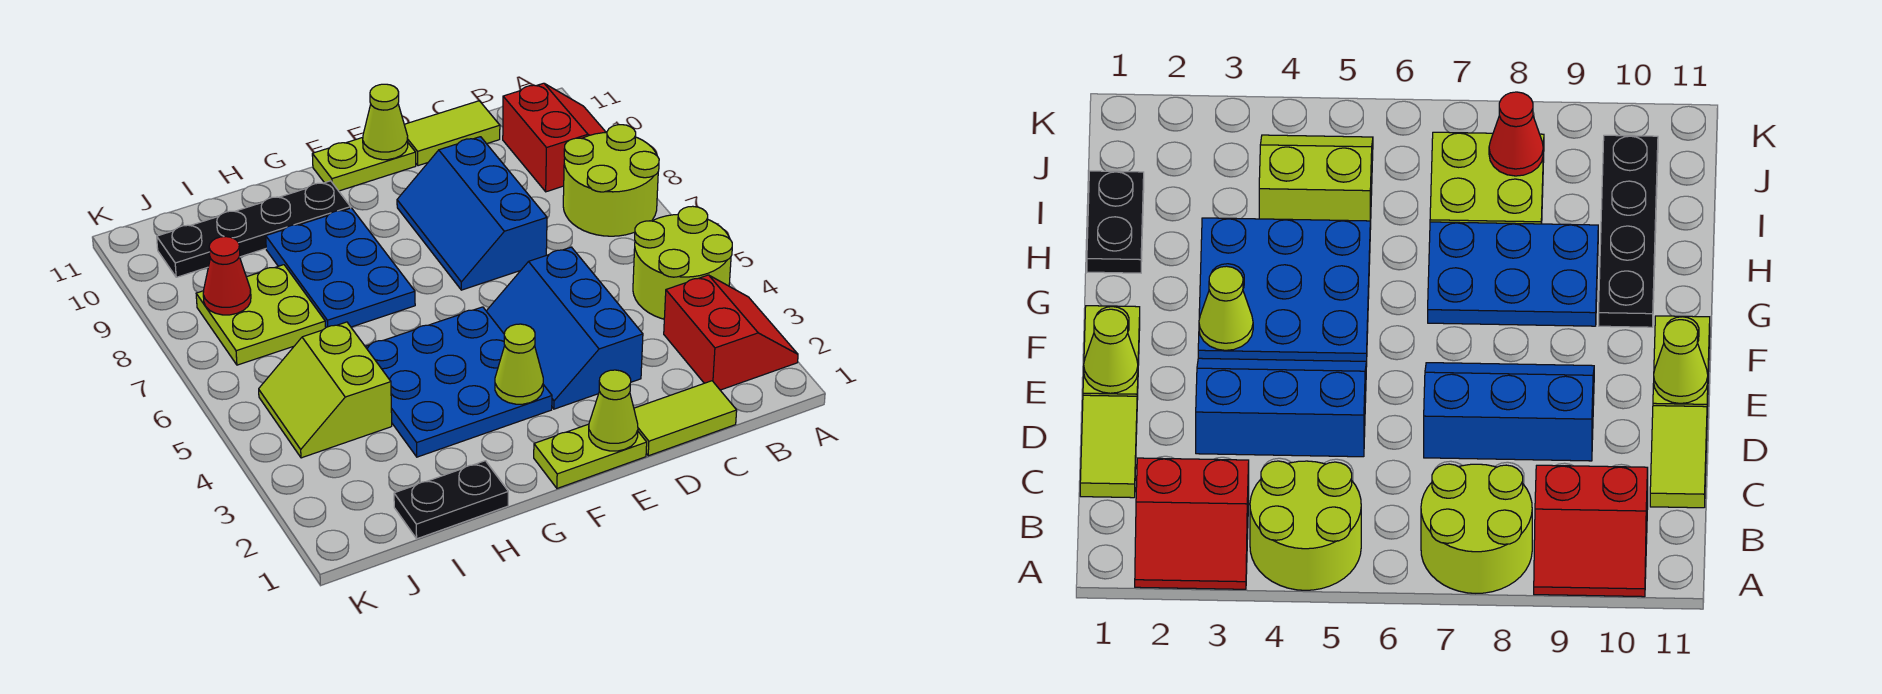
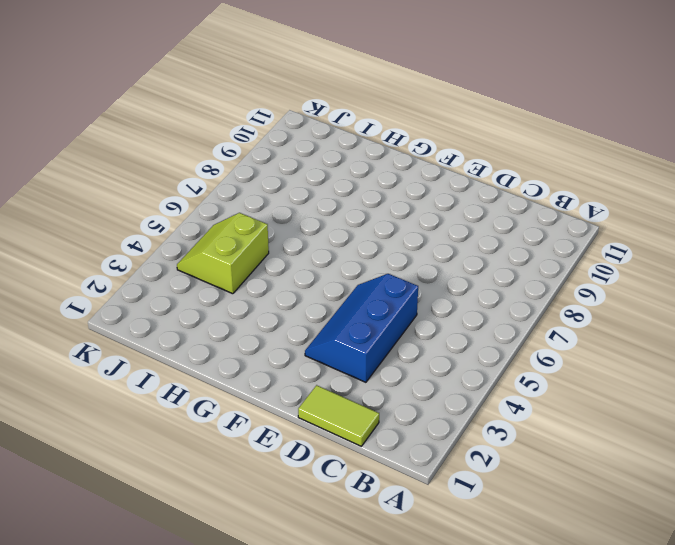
none -> red slope A2:B3 level 1 top B
none -> lime round brick A4:B5 level 1
none -> lime round brick A7:B8 level 1

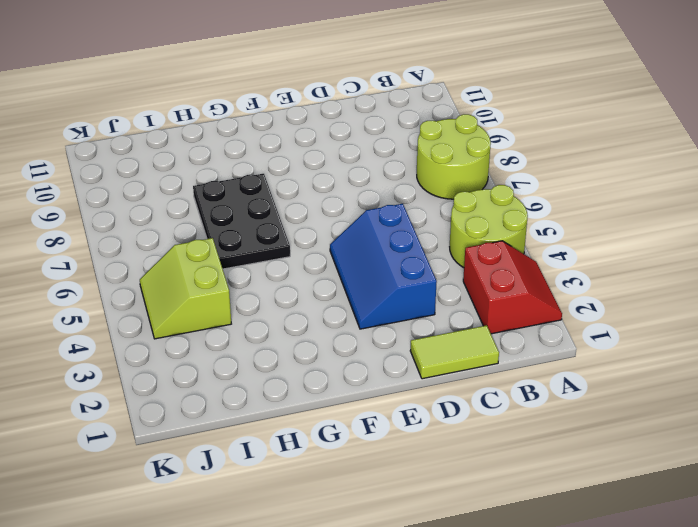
black plate G6:H8 level 1 -> blue plate G7:H9 level 1
none -> red slope A9:B10 level 1 top B
none -> lime tile C11:D11 level 1
none -> blue slope D7:E9 level 1 top D

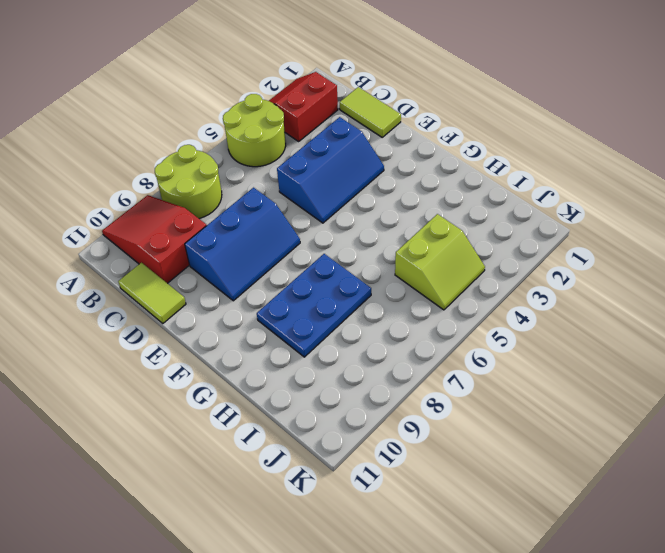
red slope A9:C10 level 1 top C -> red slope A9:B10 level 1 top B
none -> lime plate E1:F1 level 1
none -> lime plate E11:F11 level 1
none -> blue plate F3:H5 level 1

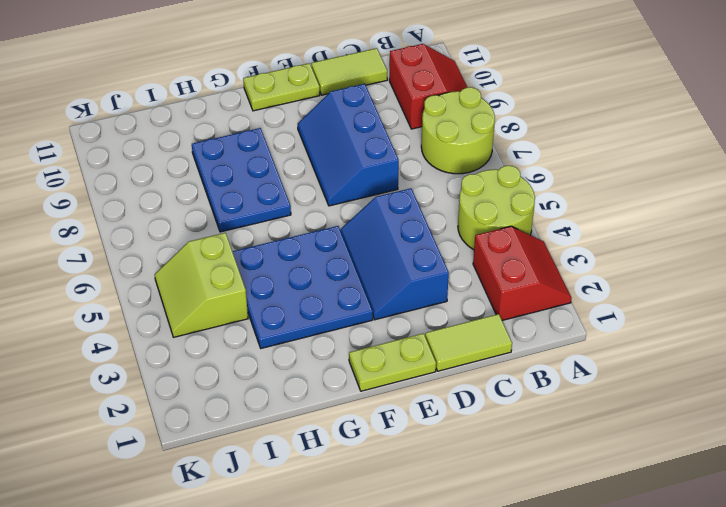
none -> black plate G10:J10 level 1
none -> black plate H1:I1 level 1
none -> lime plate I7:J8 level 1

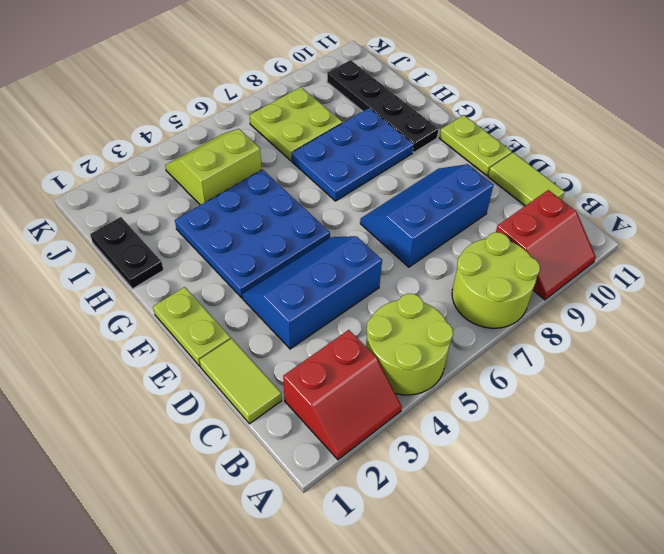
none -> lime cone E1 level 2
none -> lime cone E11 level 2
none -> lime cone F3 level 2

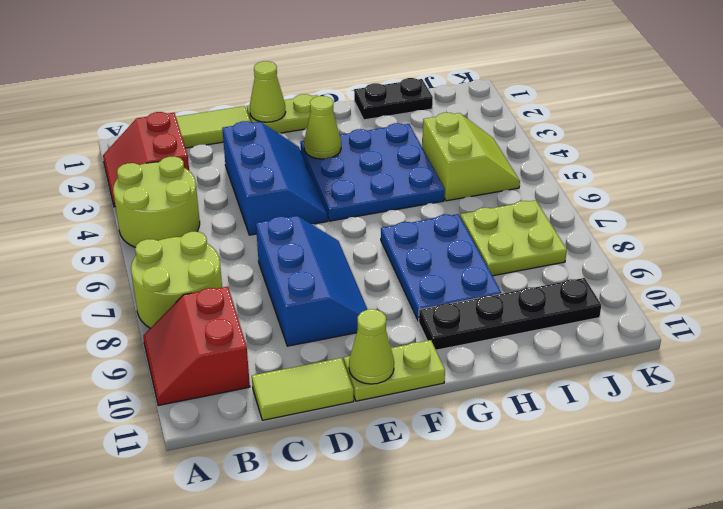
none -> red cone J8 level 2

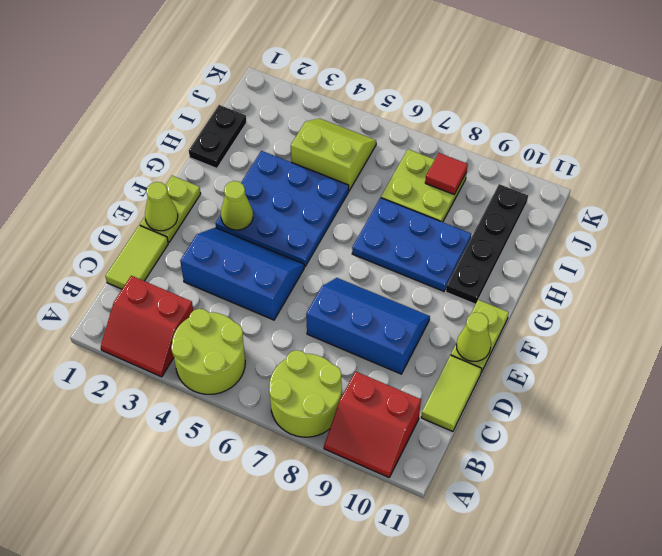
red tile J8 level 2 -> red cone J8 level 2

